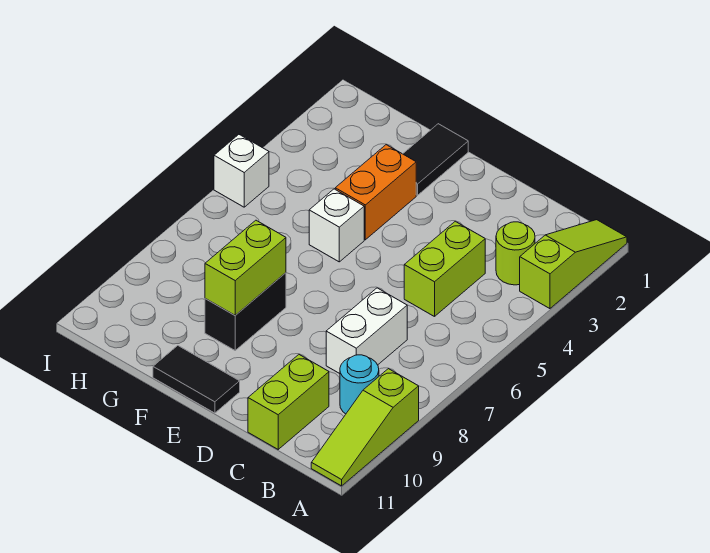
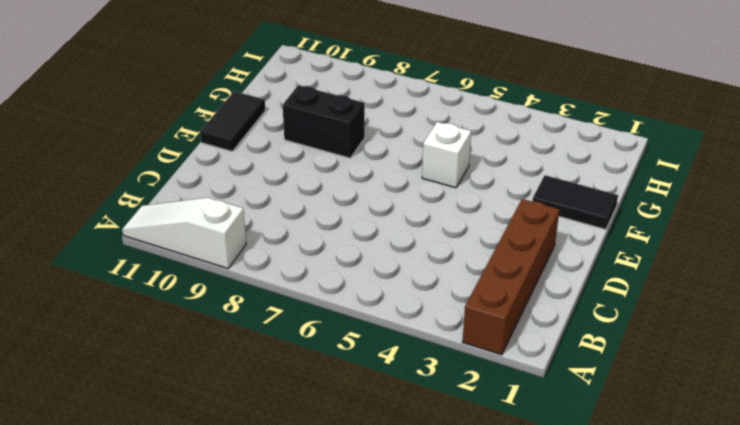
brown brick A2:D2 level 1 -> lime slope A1:A3 level 1 top 3
white slope A9:A11 level 1 top 9 -> lime slope A9:A11 level 1 top 9
none -> lime round brick B3 level 1
none -> cyan round brick B9 level 1
none -> lime brick C4:C5 level 1

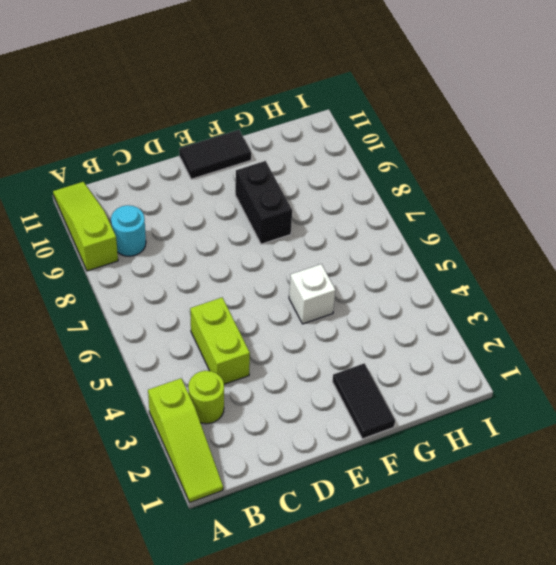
none -> white brick C7:C8 level 1
none -> lime brick C10:C11 level 1
none -> orange brick F3:F4 level 1

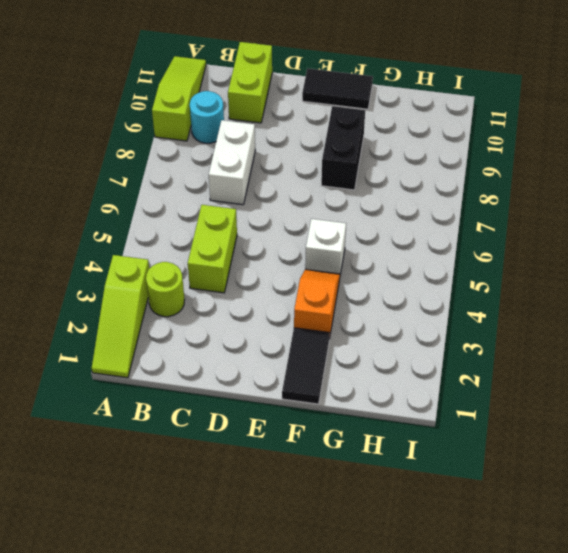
orange slope F3:F4 level 1 top 3 -> orange brick F3:F4 level 1
none -> white brick I5 level 1
none -> lime brick F8:F9 level 2

